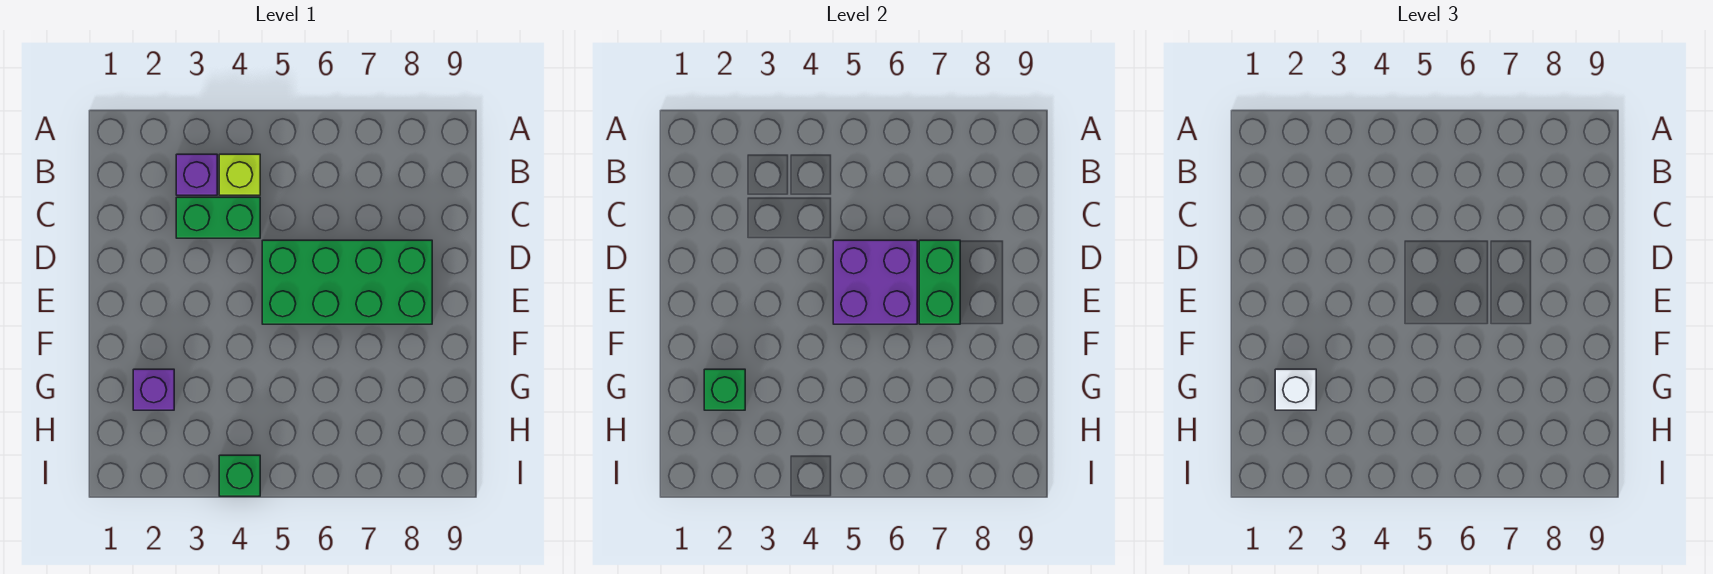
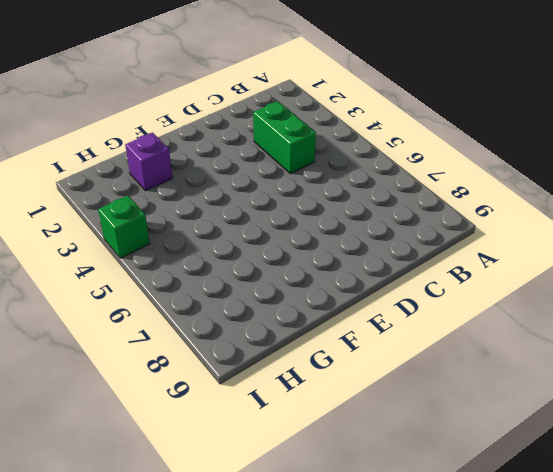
none -> purple brick B3 level 1
none -> lime brick B4 level 1

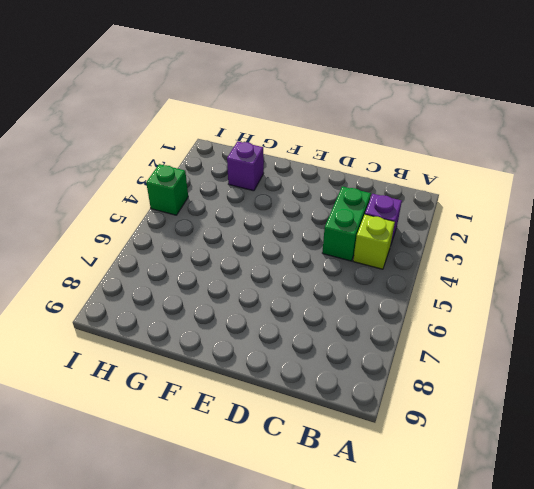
none -> green brick D5:E8 level 1
none -> purple brick D5:E6 level 2

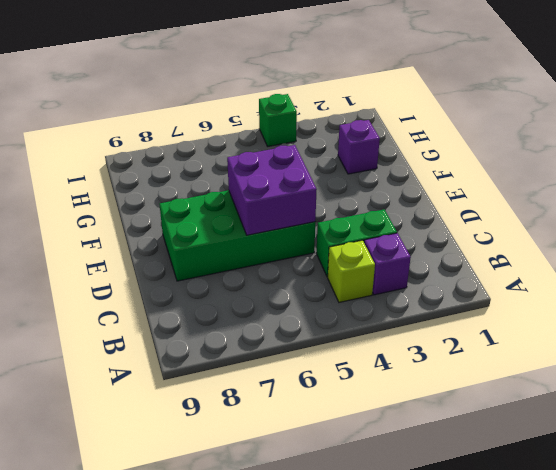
none -> green brick D7:E7 level 2
none -> green brick G2 level 2

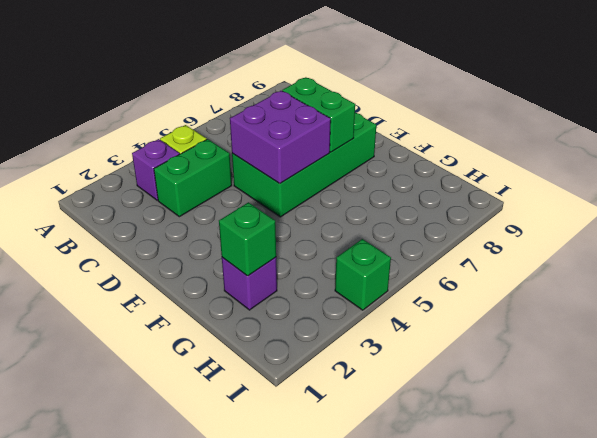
none -> white brick G2 level 3

